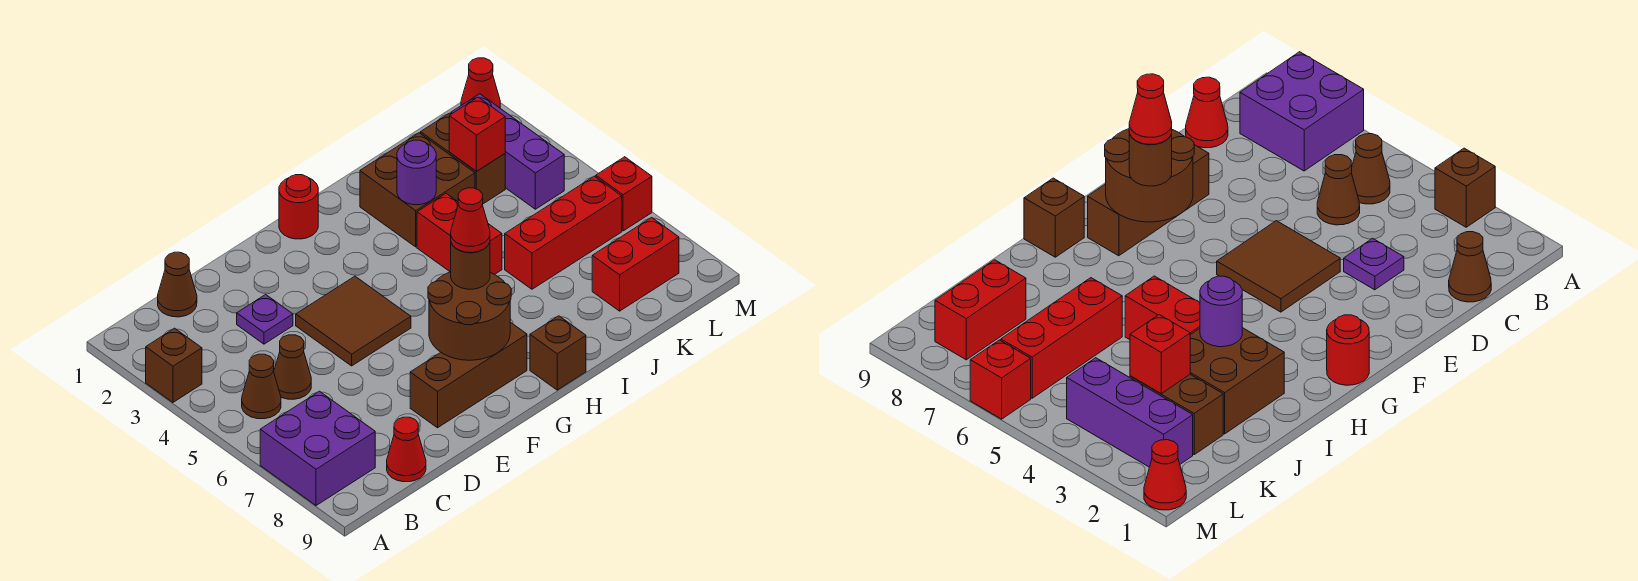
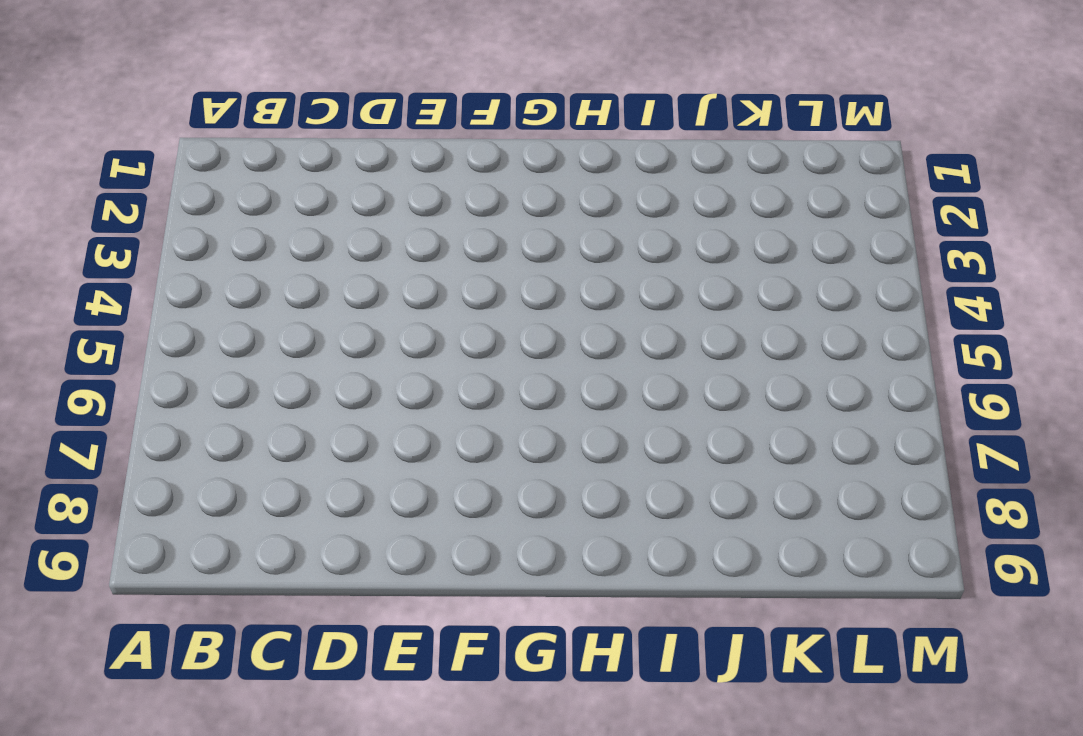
none -> brown brick A3 level 1
none -> purple brick A7:B8 level 1
none -> brown cone B5 level 1

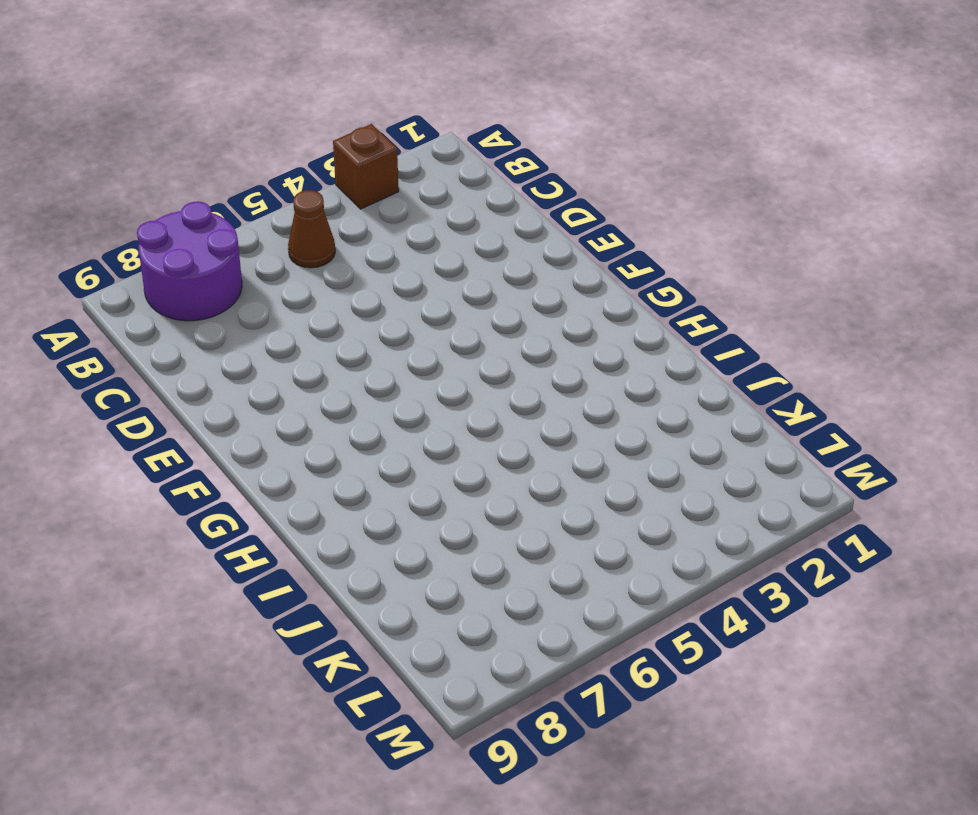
purple round brick A7:B8 level 1 -> purple brick A7:B8 level 1
none -> brown cone C1 level 1
none -> brown cone C5 level 1
none -> red cone C9 level 1

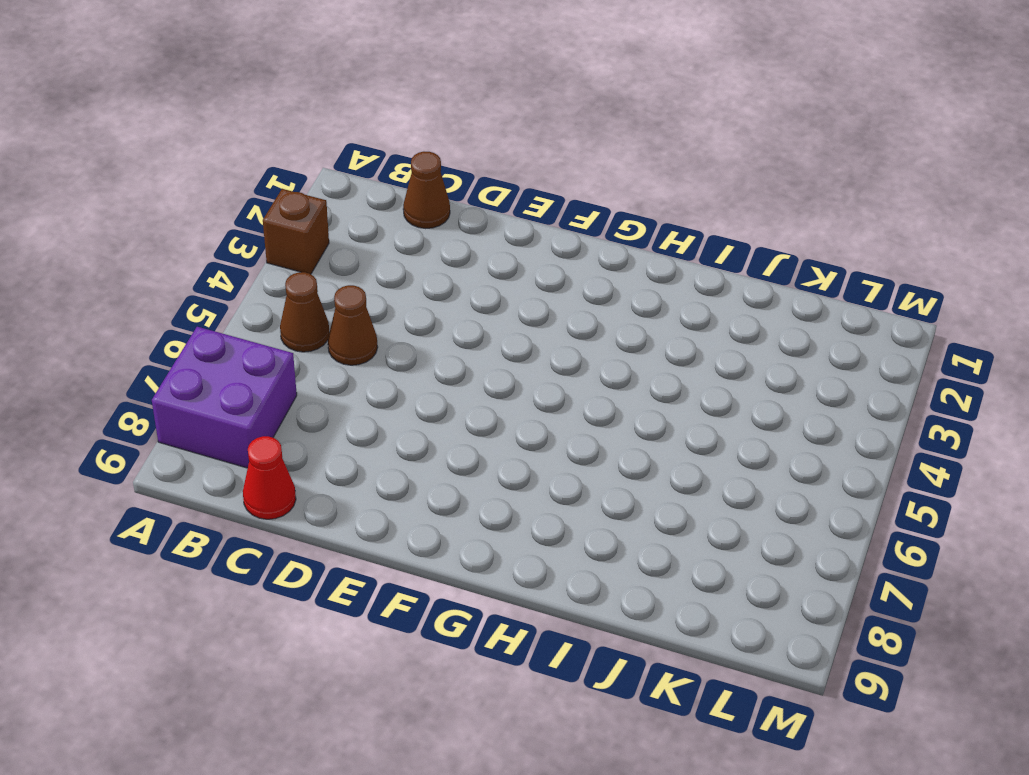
none -> purple plate D3 level 1
none -> brown tile E4:F5 level 1
none -> brown brick E8:G8 level 1

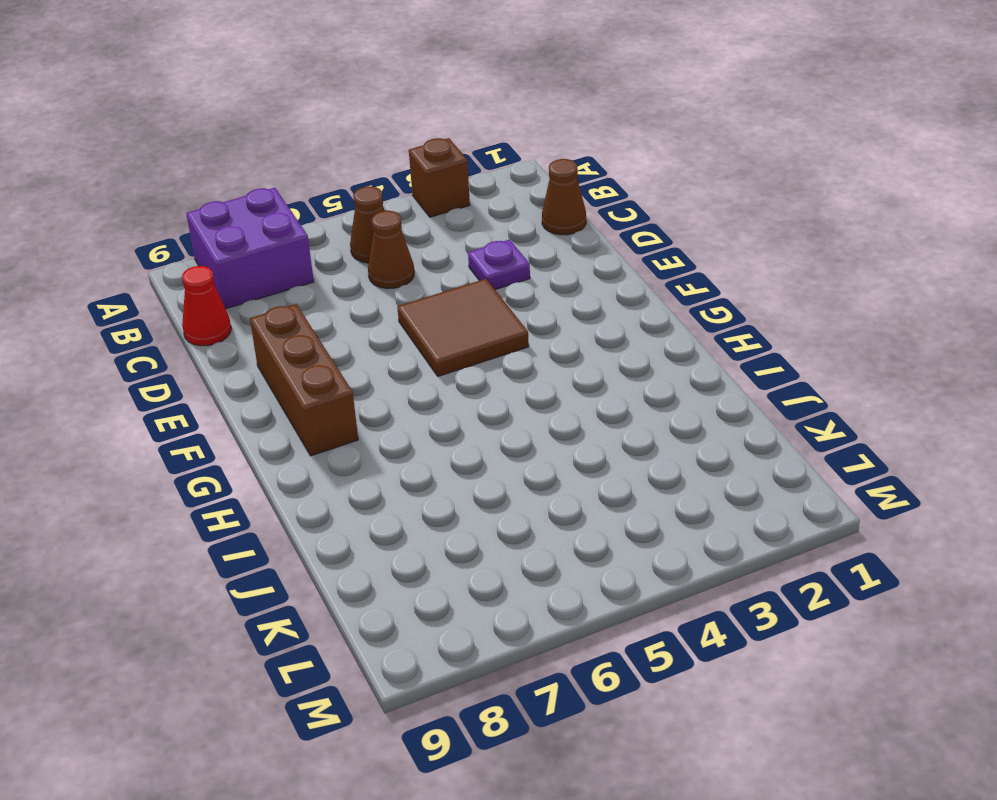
none -> red round brick G1 level 1
none -> brown brick H9 level 1
none -> brown brick I2:J3 level 1

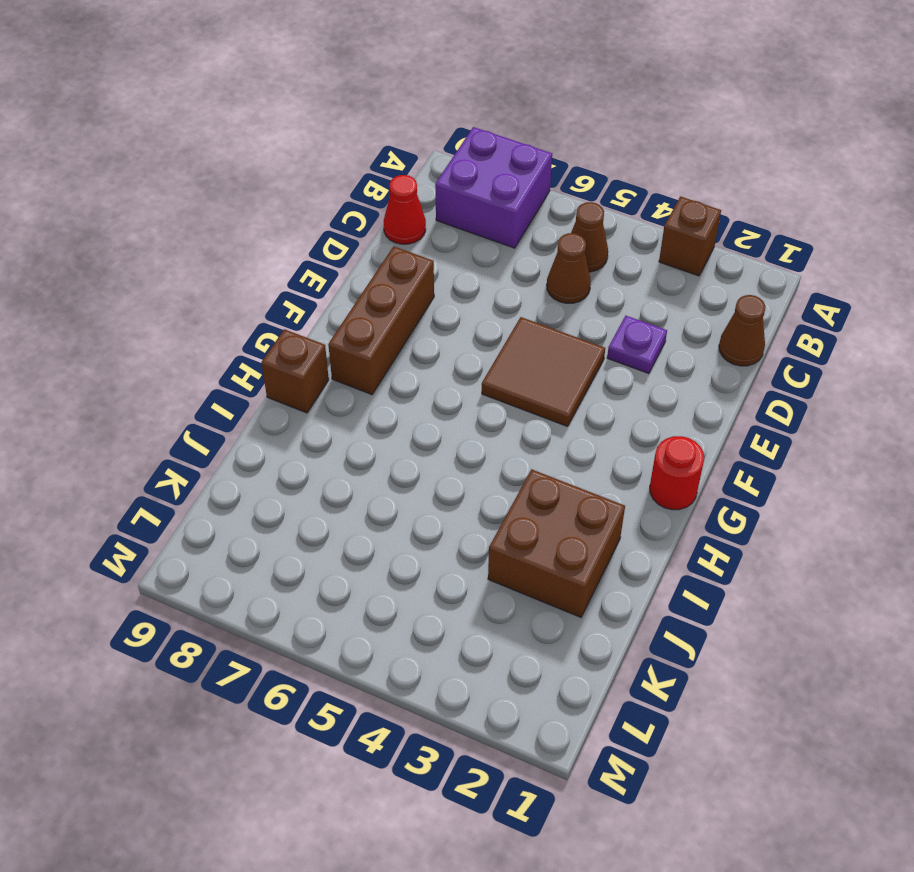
none -> red brick I4:I5 level 1
none -> red brick J6:L6 level 1
none -> brown brick K2:K3 level 1

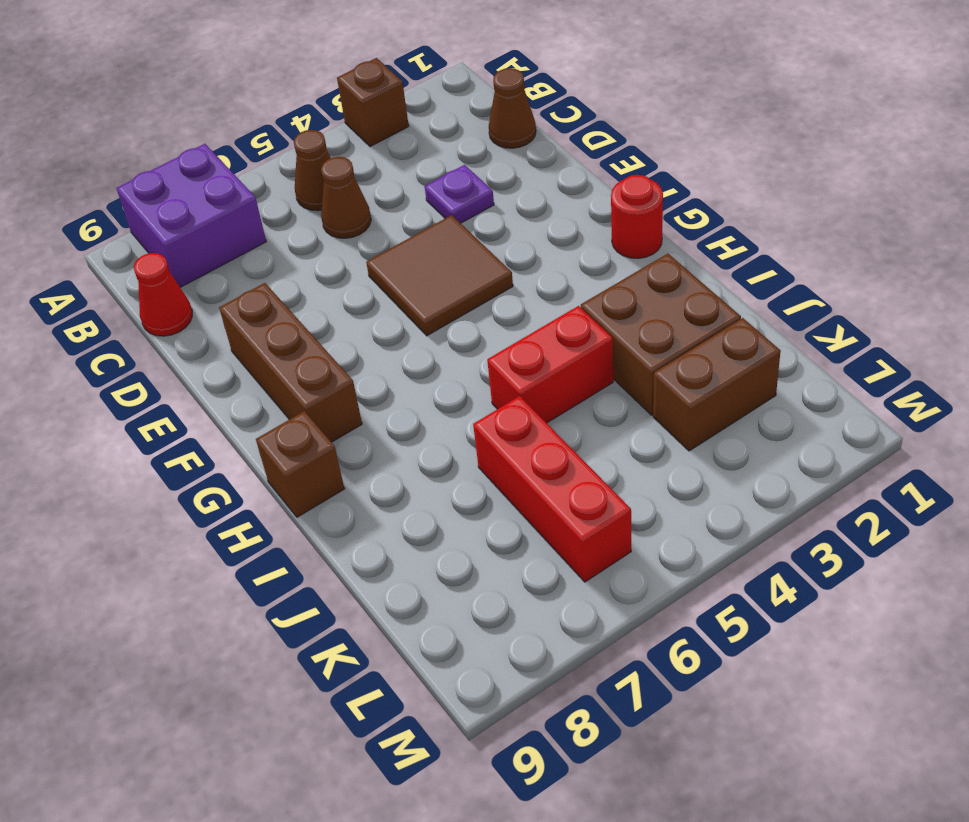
none -> red brick K8:L8 level 1
none -> purple brick L2:L4 level 1
none -> red cone M1 level 1

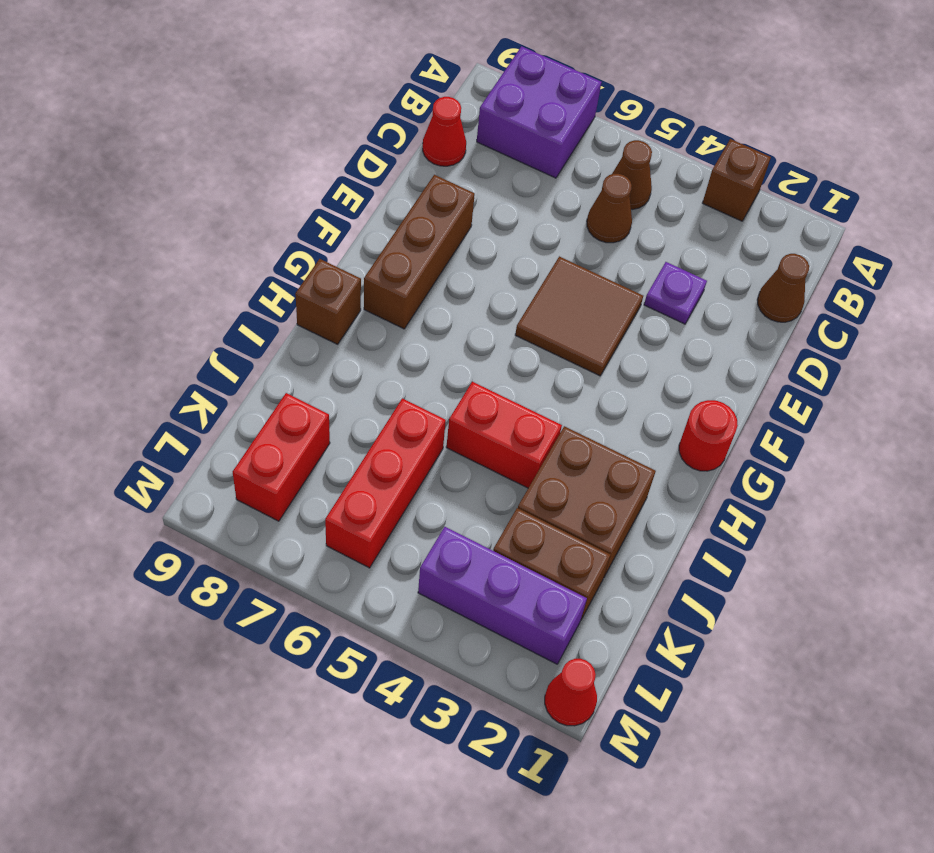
none -> red brick M6 level 1
none -> brown round brick F7:G8 level 2
none -> purple round brick I3 level 2

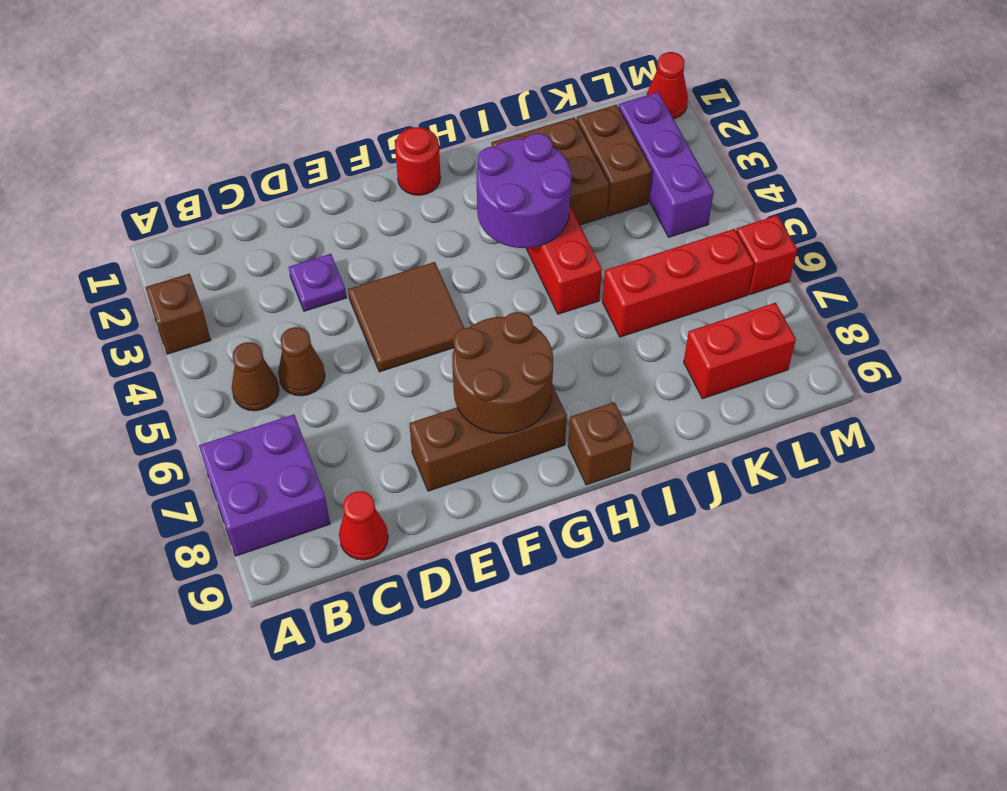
purple round brick H3:I4 level 2 -> purple round brick I3 level 2
none -> brown cone C1 level 1
none -> red brick K3 level 2
none -> brown round brick G7 level 3

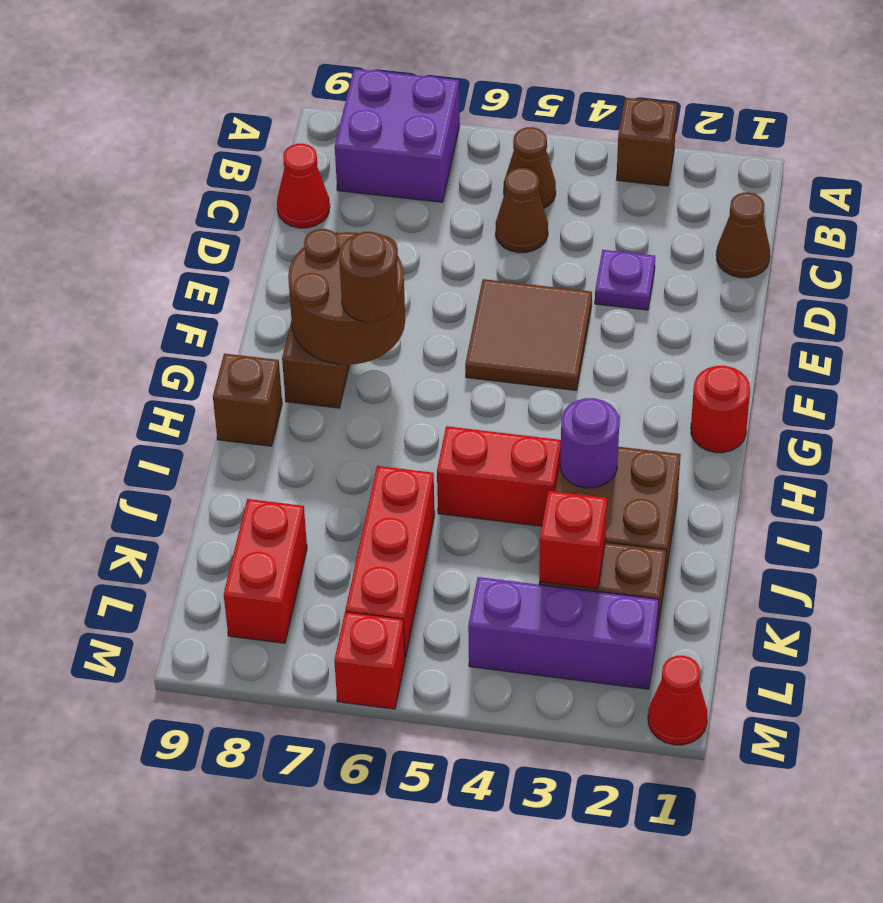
none -> red cone G7 level 4

